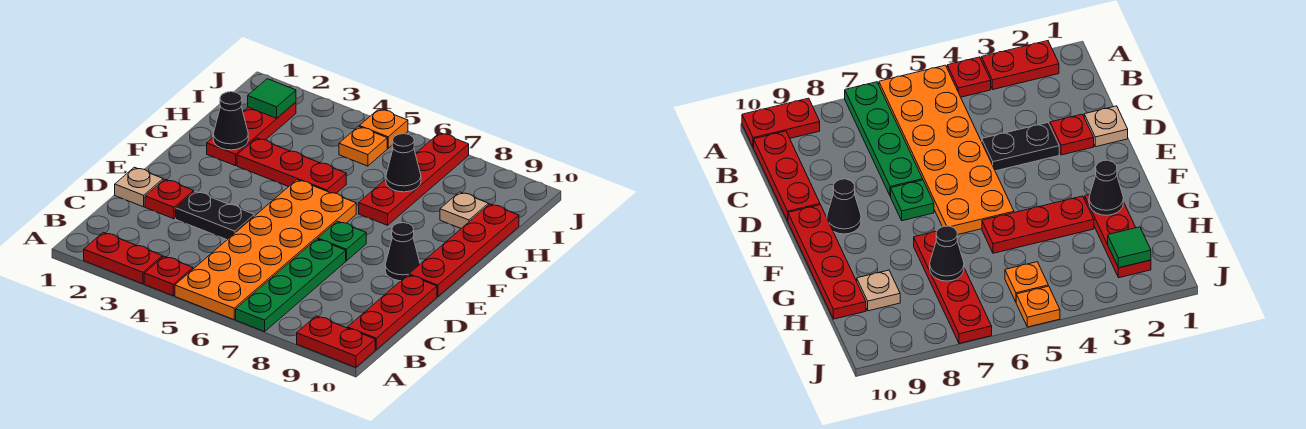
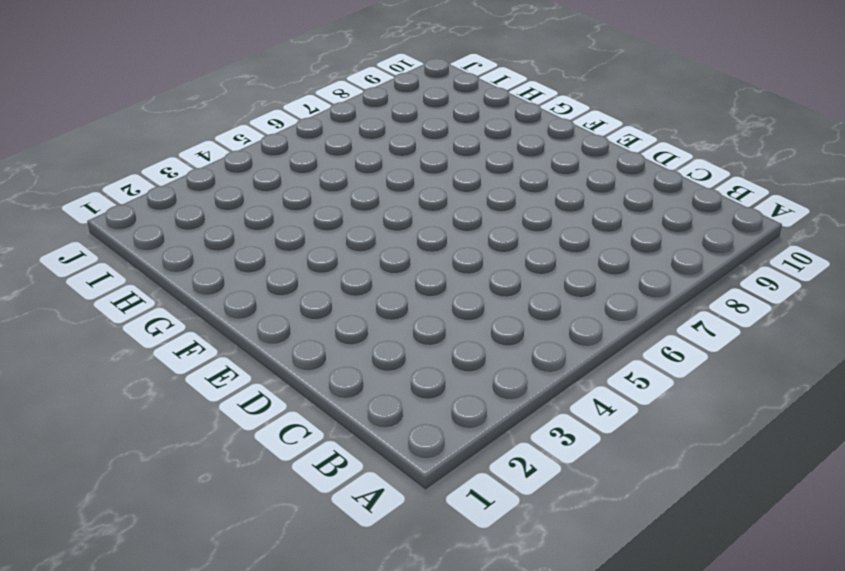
none -> red plate A2:A3 level 1
none -> red plate A4 level 1
none -> orange plate A5:F6 level 1

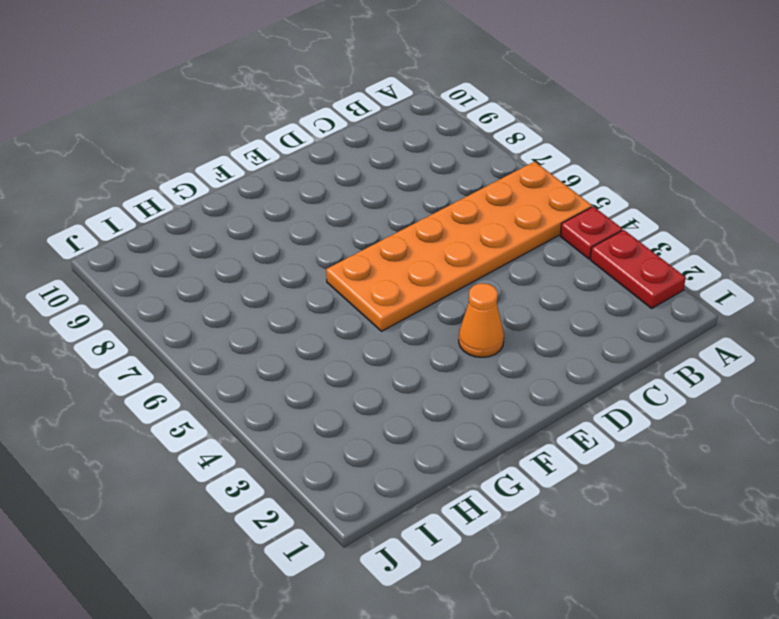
orange cone E3 level 1 -> none
none -> green plate A7:D7 level 1
none -> red plate A9:A10 level 1
none -> red plate B10:D10 level 1

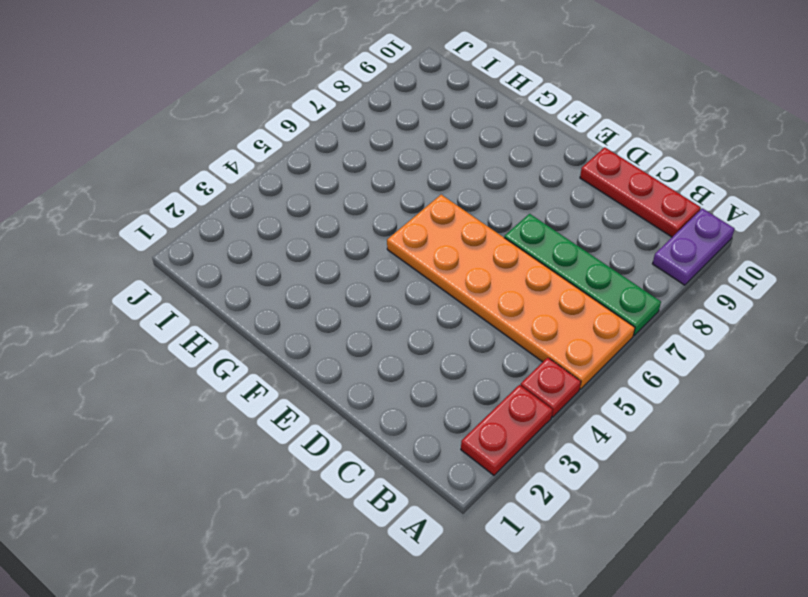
purple plate A9:A10 level 1 -> red plate A9:A10 level 1
none -> tan plate D1 level 1
none -> red plate D2 level 1
none -> black plate D3:D4 level 1

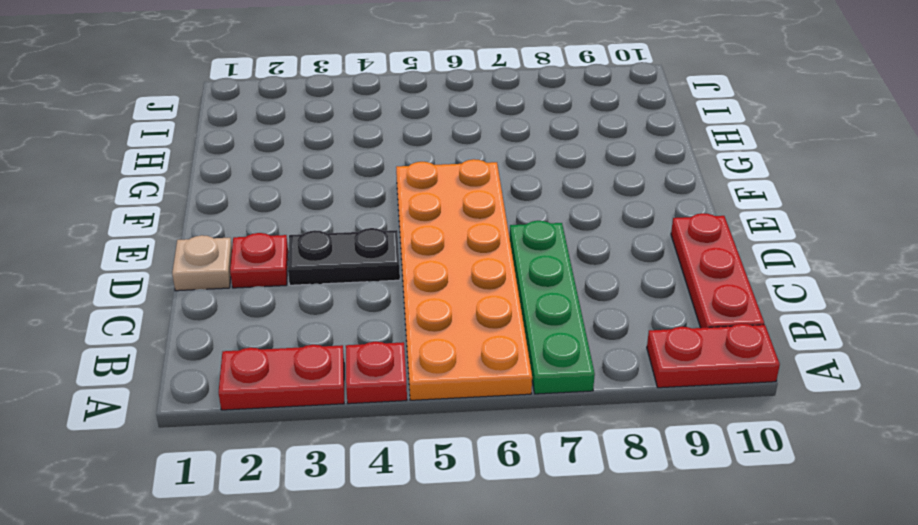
none -> green plate E7 level 1
none -> black cone E9 level 1
none -> red plate E10:H10 level 1

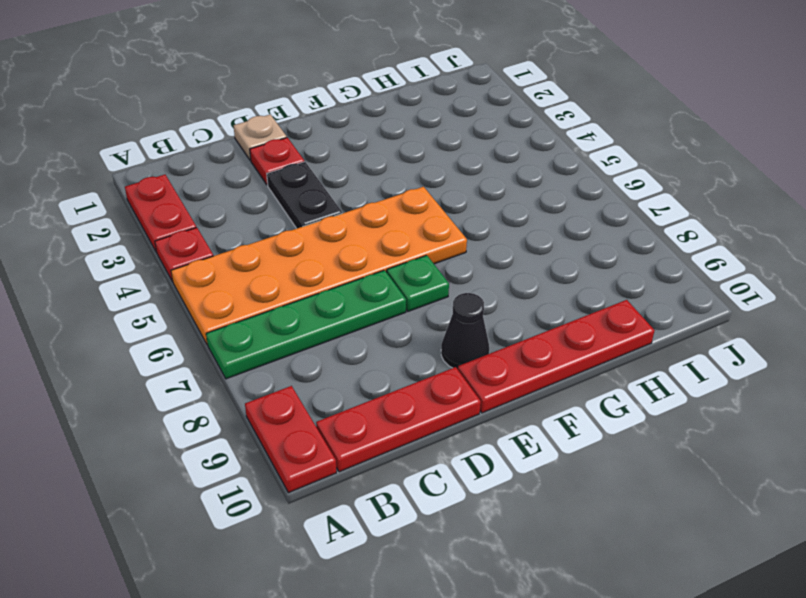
none -> red plate G2:I2 level 1
none -> red plate G3:G5 level 1
none -> red plate G7:J7 level 1

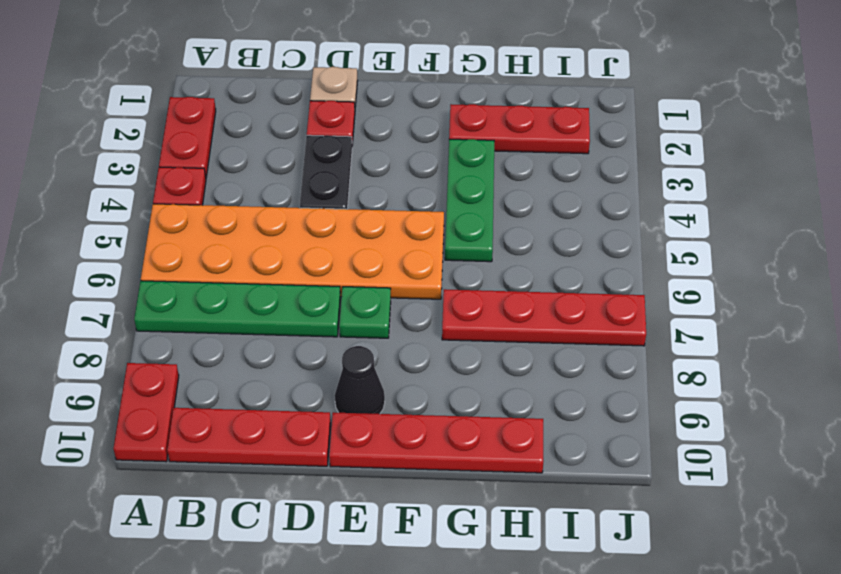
green plate G3:G5 level 1 -> red plate G3:G5 level 1
none -> tan plate H9 level 1
none -> orange plate I5 level 1
none -> orange plate J5 level 1

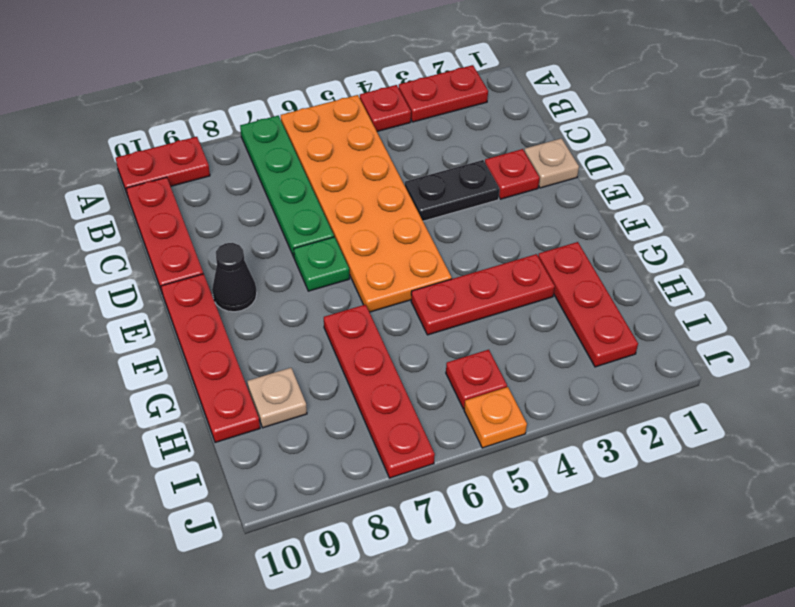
red plate I5 level 1 -> orange plate I5 level 1
none -> black cone G2 level 2
none -> black cone H7 level 2
none -> green tile I2 level 2

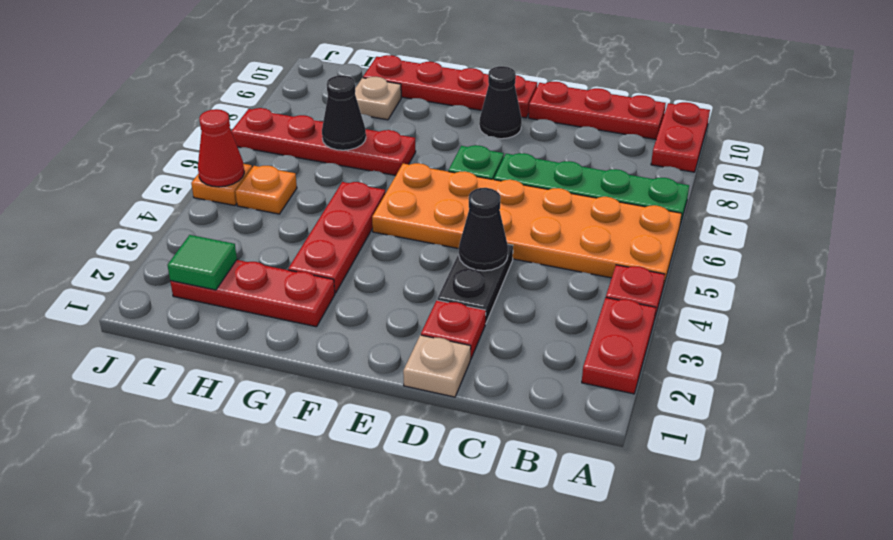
black cone D4 level 2 -> black cone G2 level 2
red cone J5 level 2 -> none

